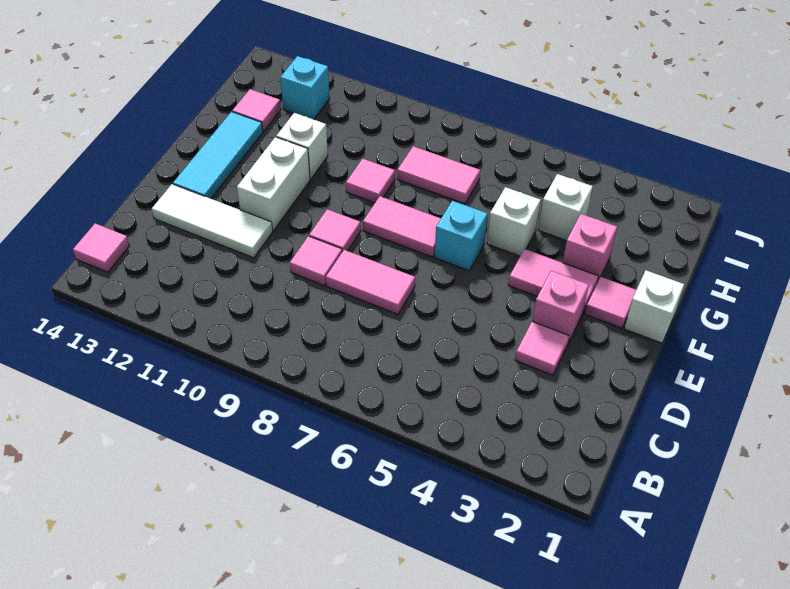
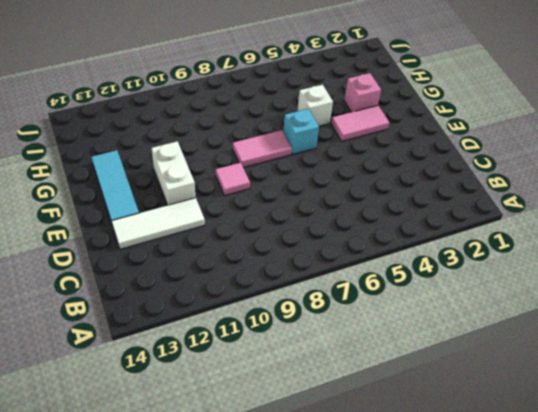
none -> pink tile B14 level 1
none -> pink tile D3 level 1
none -> pink tile D7:D8 level 1

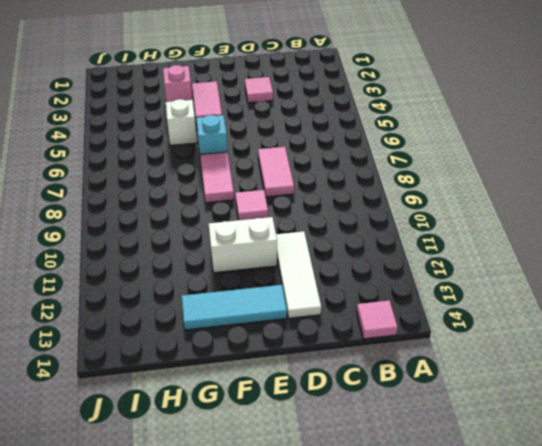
none -> pink tile D9 level 1
none -> pink brick E3 level 1
none -> white brick F1 level 1

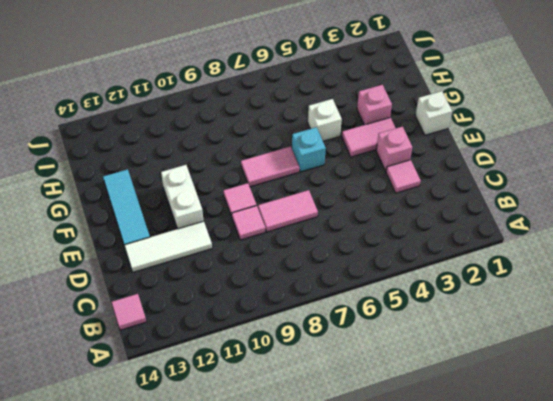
none -> pink tile F2 level 1
none -> pink tile G9 level 1
none -> white brick G11 level 1

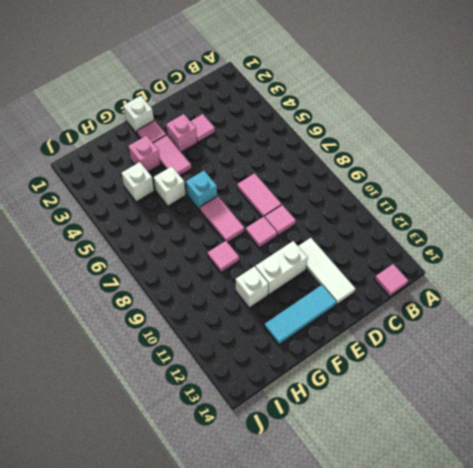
none -> pink tile H7:H8 level 1
none -> pink tile H13 level 1
none -> cyan brick I12 level 1

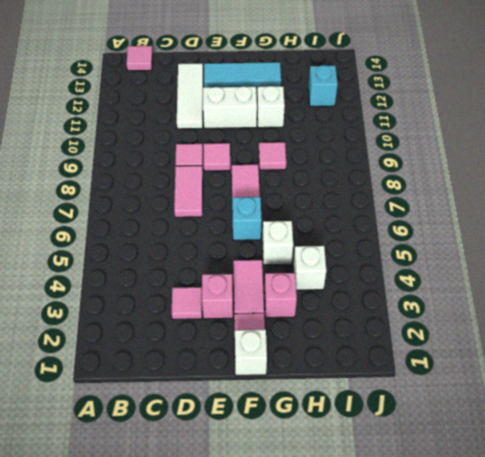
none -> pink tile H7:H8 level 1
none -> pink tile H13 level 1

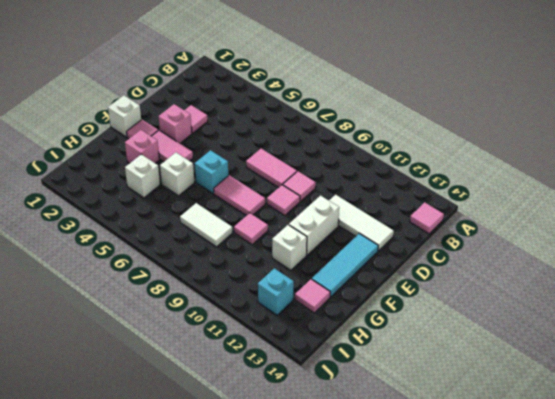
white tile H7:H8 level 1 -> pink tile H7:H8 level 1

